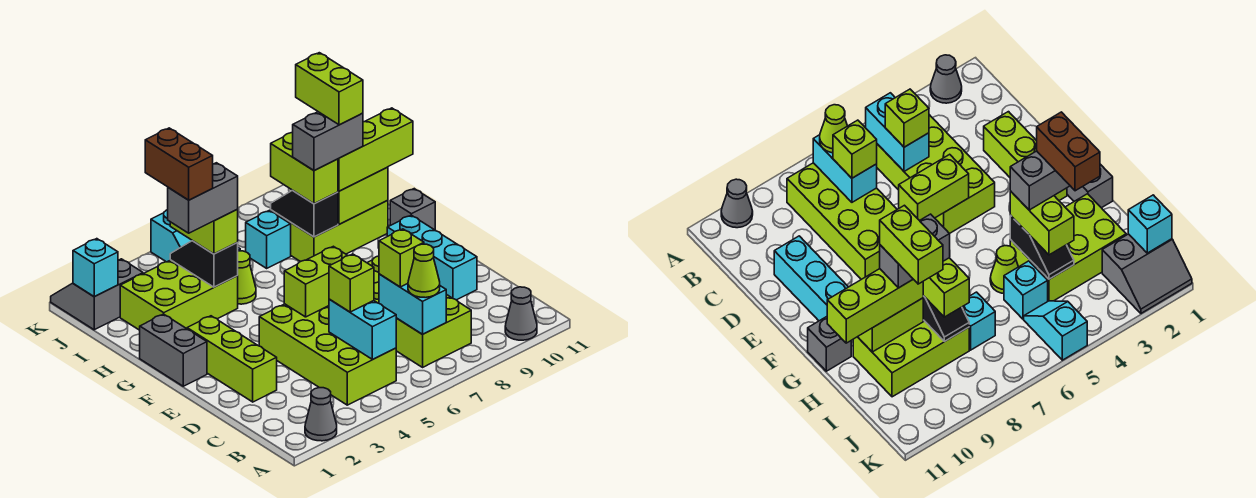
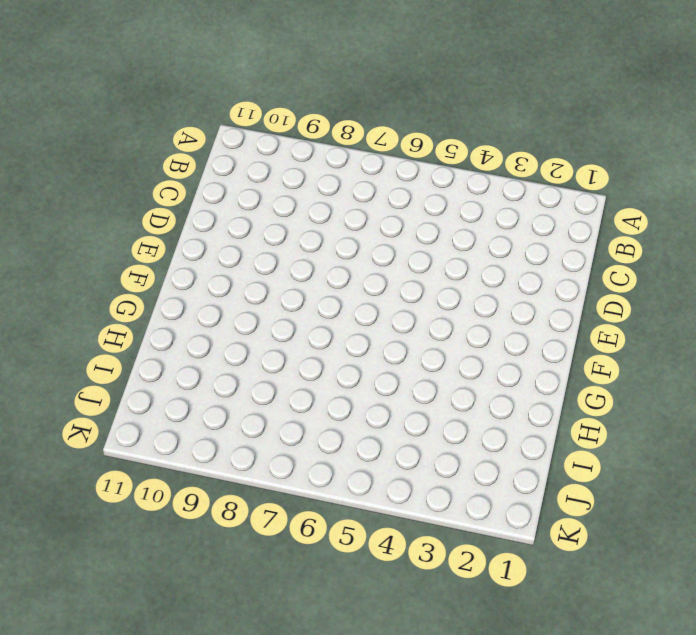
none -> grey cone A2 level 1
none -> grey cone A10 level 1
none -> lime brick B4:E5 level 1
none -> lime brick B7:E8 level 1

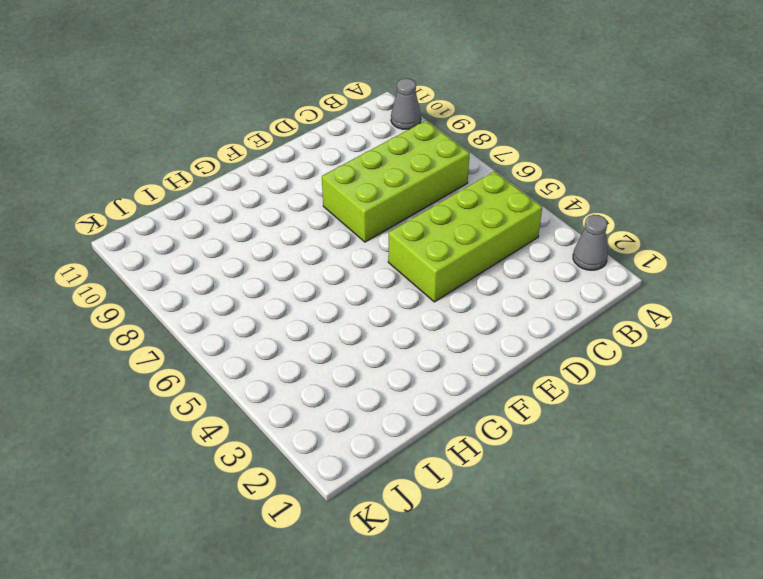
none -> lime brick D2:F2 level 1
none -> cyan brick D10:F10 level 1
none -> grey brick F1:G1 level 1
none -> grey brick G11 level 1

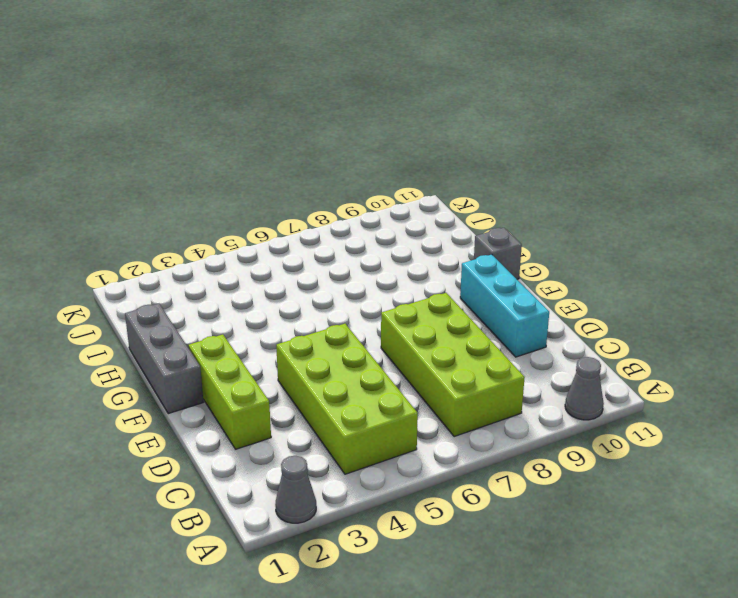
grey brick F1:H1 level 1 -> grey brick F1:G1 level 1
none -> lime brick H2:I4 level 1
none -> lime cone H5 level 1
none -> lime brick H8:I10 level 1
none -> cyan brick I5 level 1

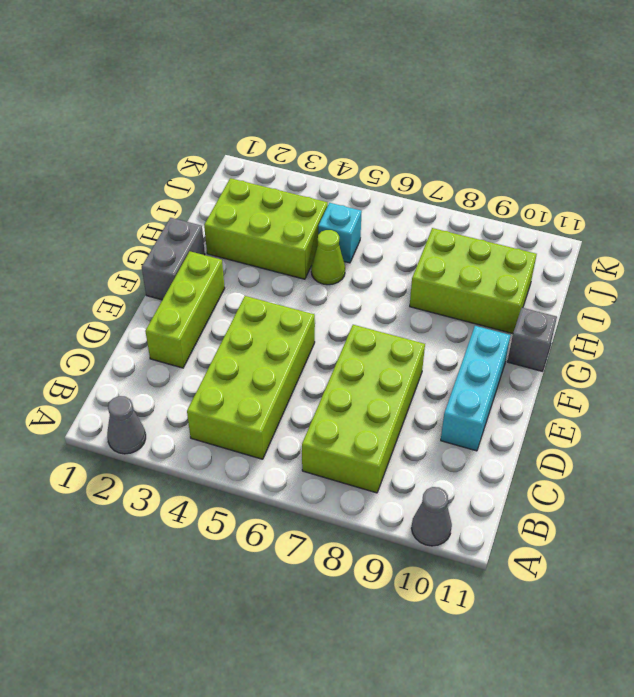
none -> cyan brick I7 level 1
none -> grey slope J1:K2 level 1 top J
none -> cyan slope J5:K5 level 1 top K
none -> cyan brick B5:C5 level 2

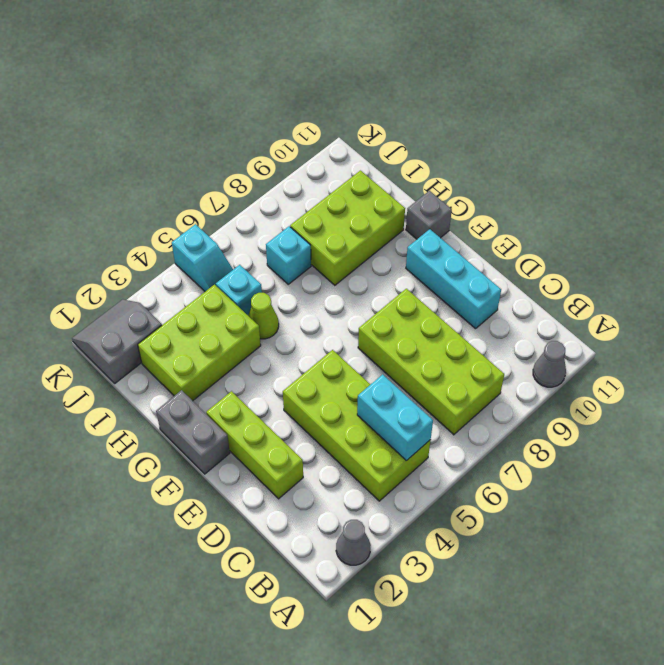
none -> cyan brick B7:C7 level 2
none -> lime brick E5:E6 level 2
none -> black slope H4:I4 level 2 top H
none -> black slope H8:I8 level 2 top H

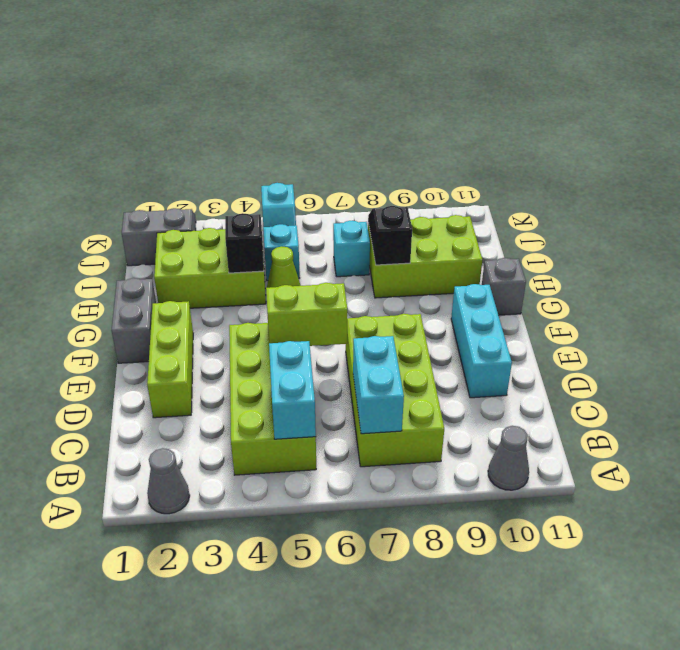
none -> lime brick H9:H10 level 2
none -> cyan brick J1 level 2
none -> lime cone B7 level 3
none -> lime brick C5 level 3

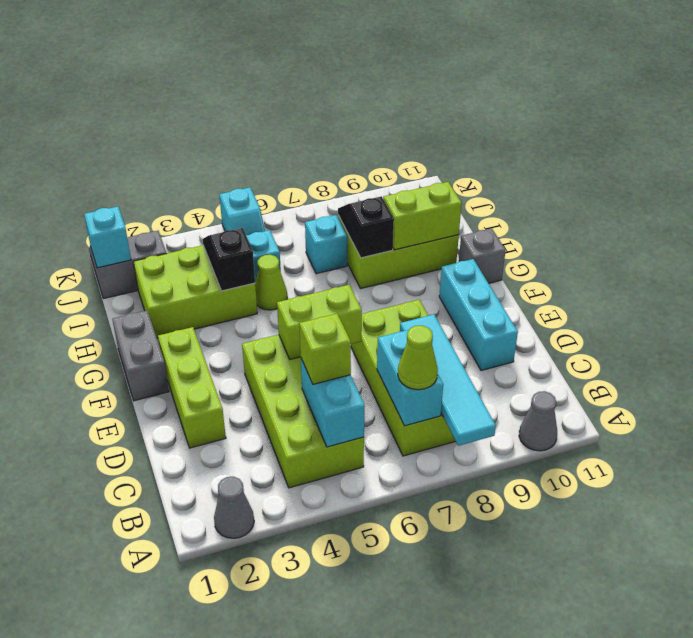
cyan tile A8:D8 level 2 -> none
none -> lime brick C7 level 3
none -> lime brick H4:I4 level 3
none -> lime brick H8:I8 level 3
none -> lime brick H9:H11 level 3

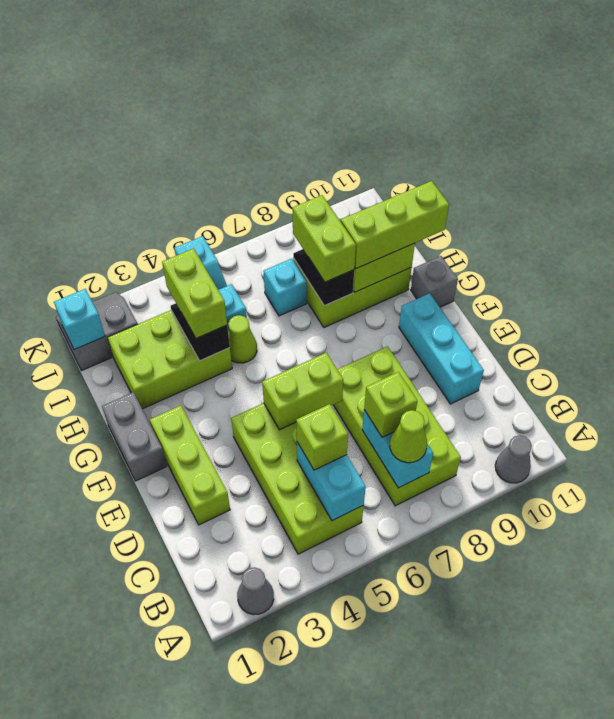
none -> grey brick H3:H4 level 4
none -> grey brick H8:H9 level 4
none -> brown brick H3:I3 level 5
none -> lime brick H9:I9 level 5

